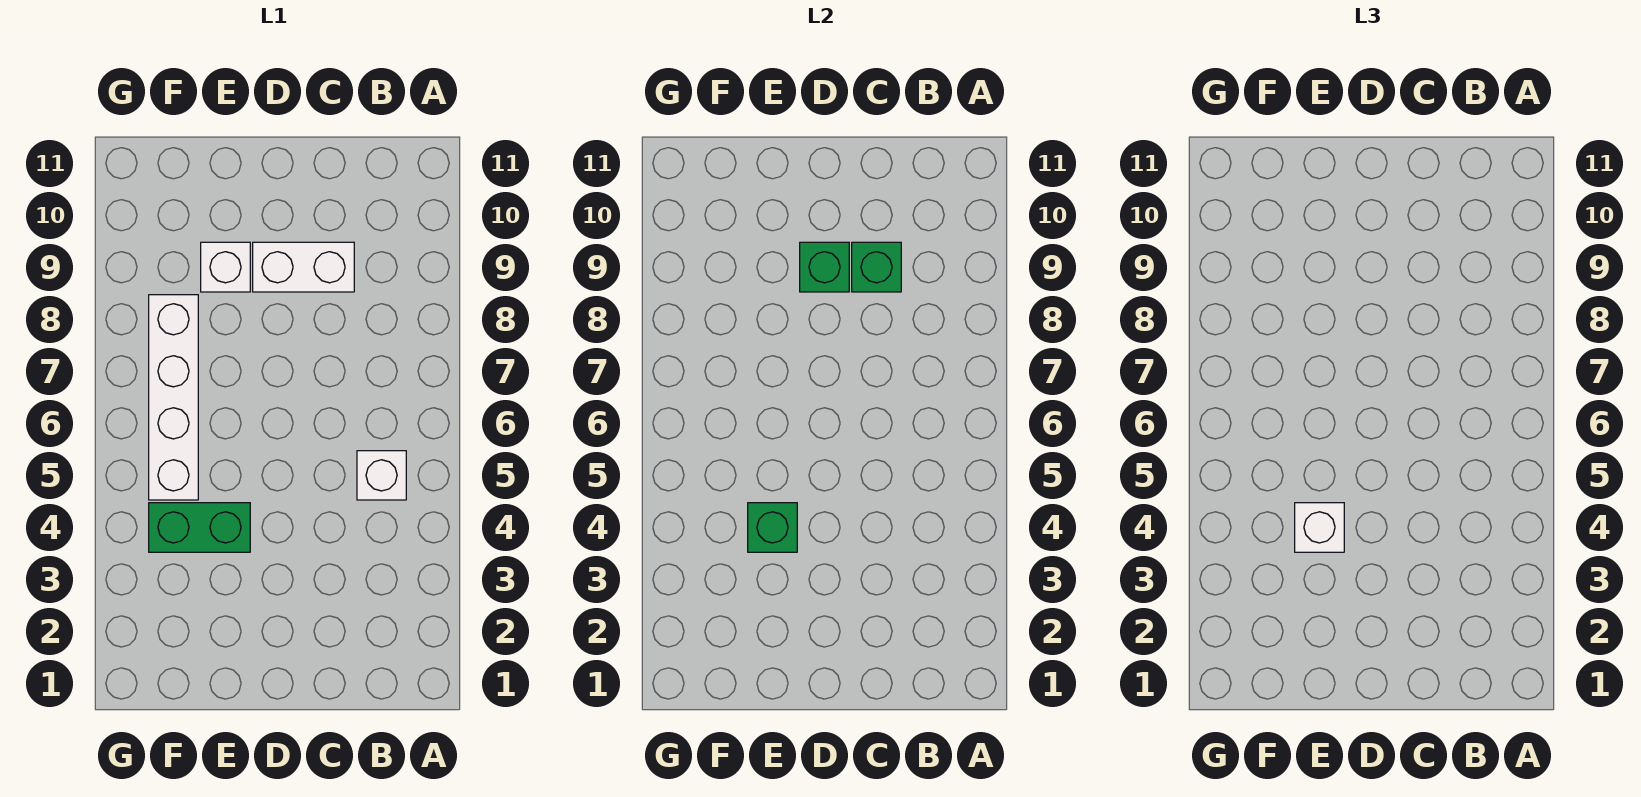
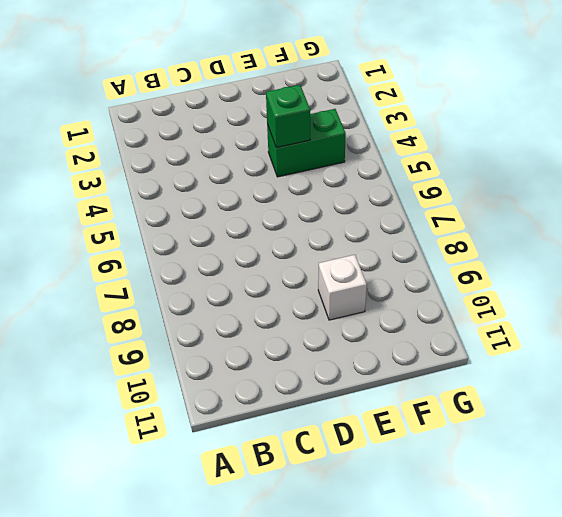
none -> white brick B5 level 1
none -> white brick C9:D9 level 1

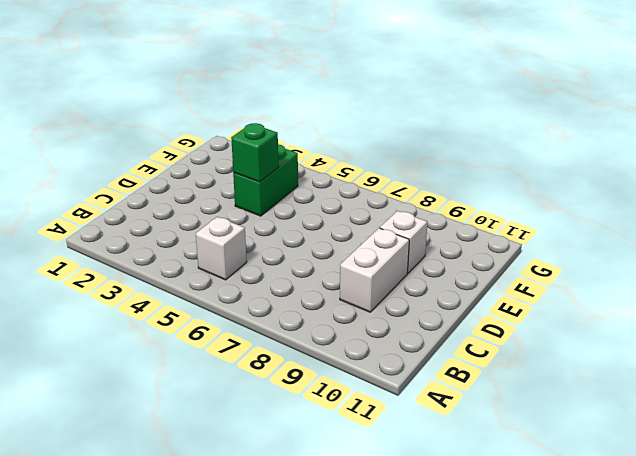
none -> white brick F5:F8 level 1
none -> green brick C9 level 2

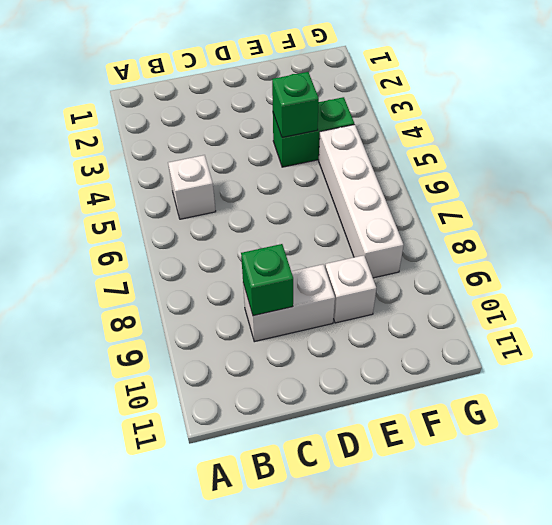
none -> green brick D9 level 2
none -> white brick E4 level 3

